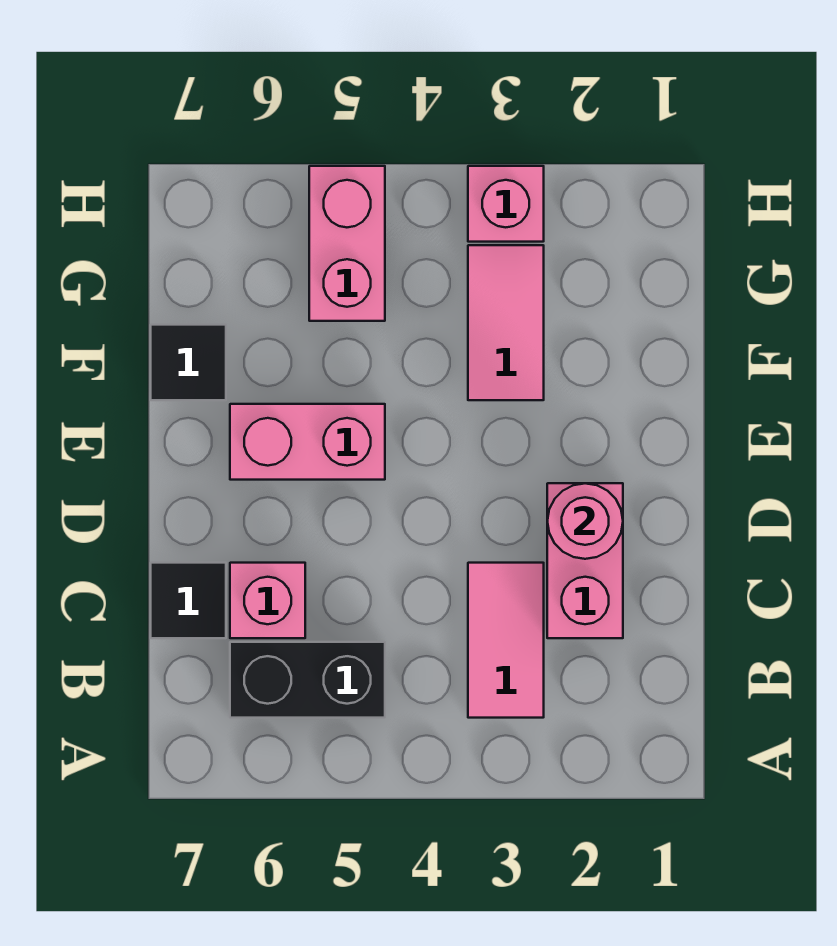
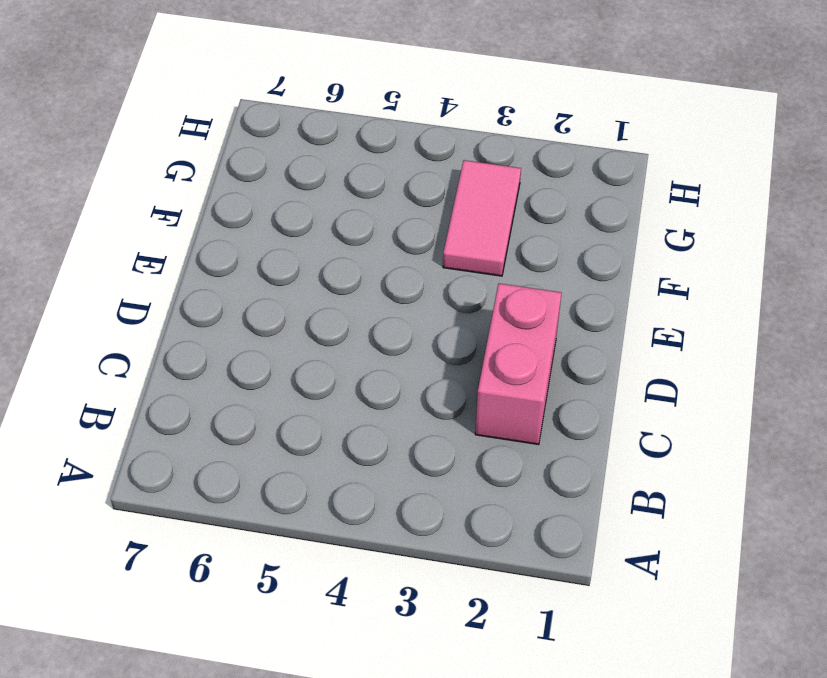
none -> pink tile B3:C3 level 1
none -> black brick B5:B6 level 1

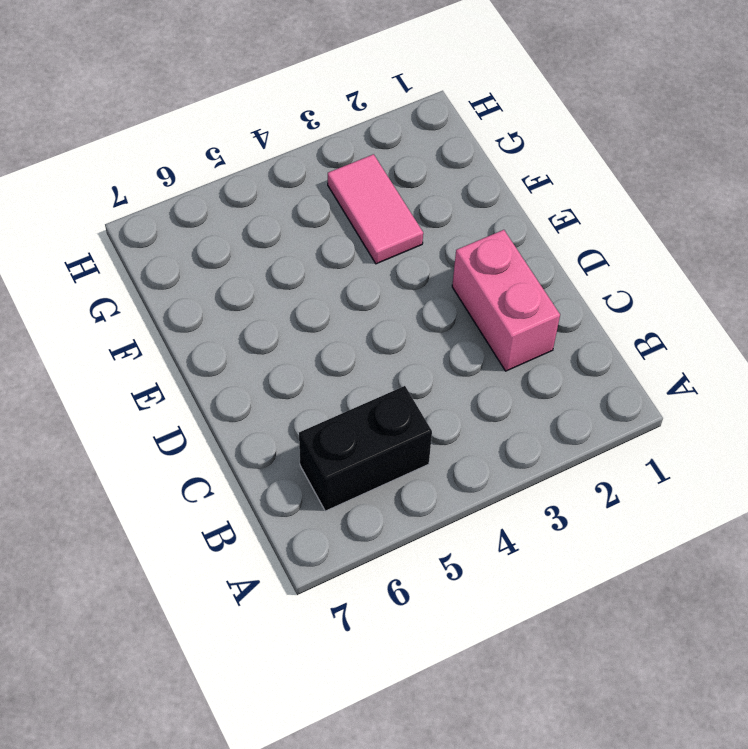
none -> pink tile B3:C3 level 1
none -> pink brick C6 level 1

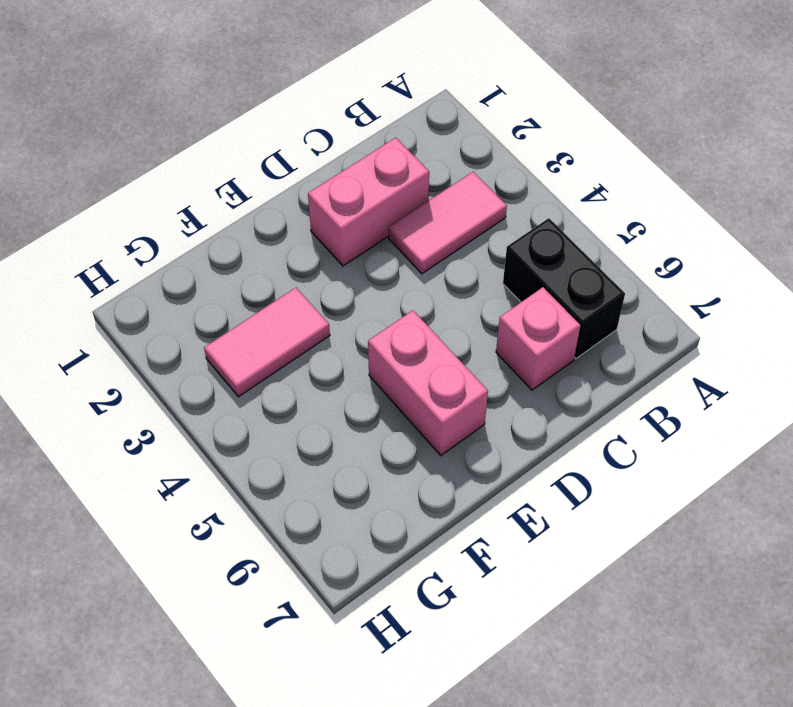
none -> black tile C7 level 1
none -> black tile F7 level 1

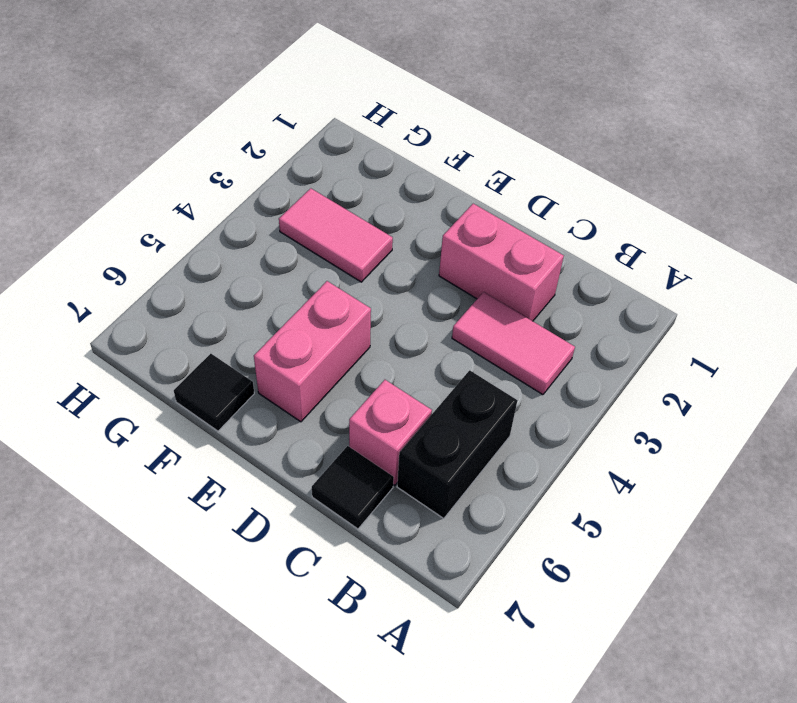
none -> pink brick G5:H5 level 1
none -> pink brick H3 level 1

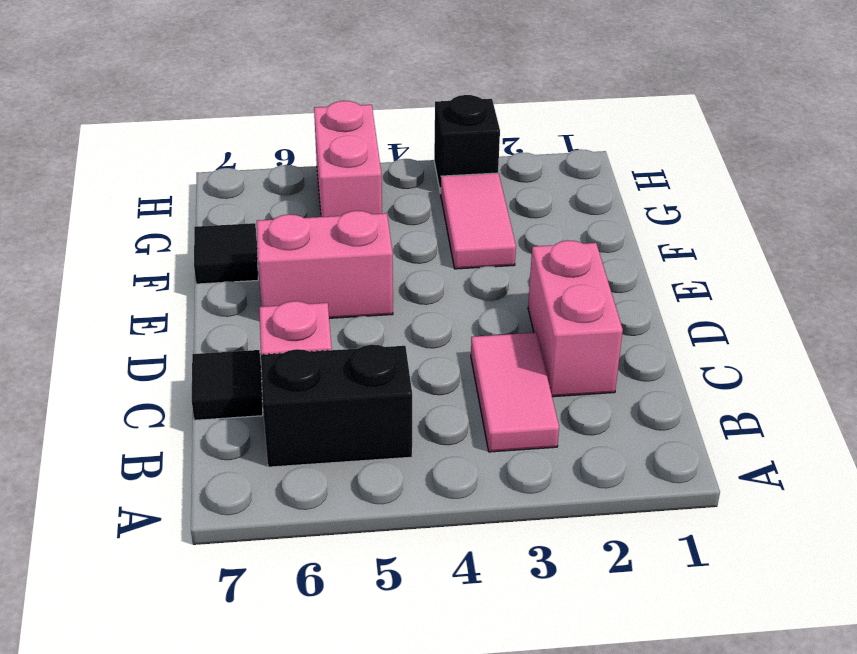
black brick H3 level 1 -> pink brick H3 level 1
none -> pink round brick D2 level 2

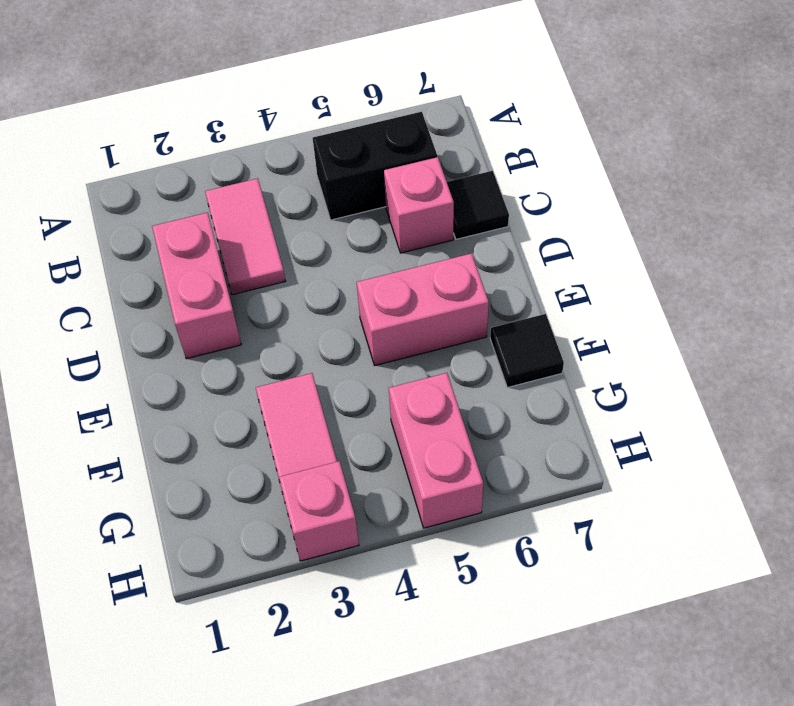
none -> pink round brick D2 level 2

